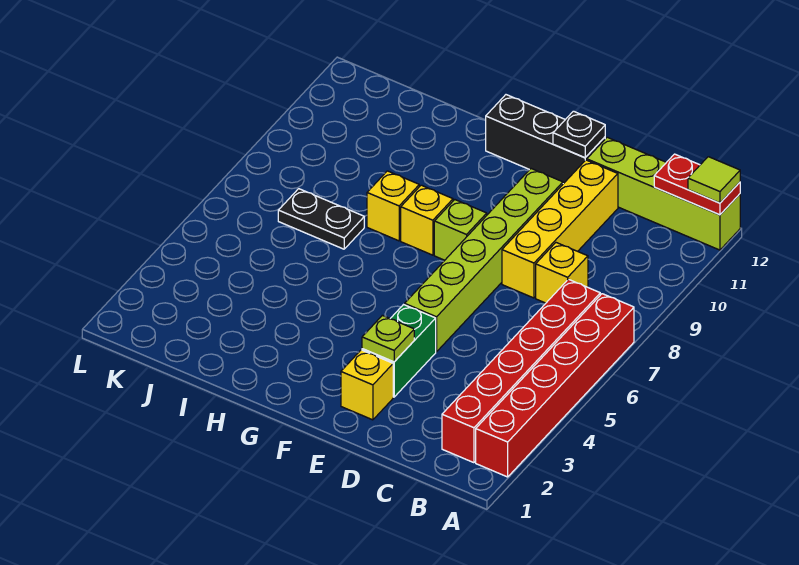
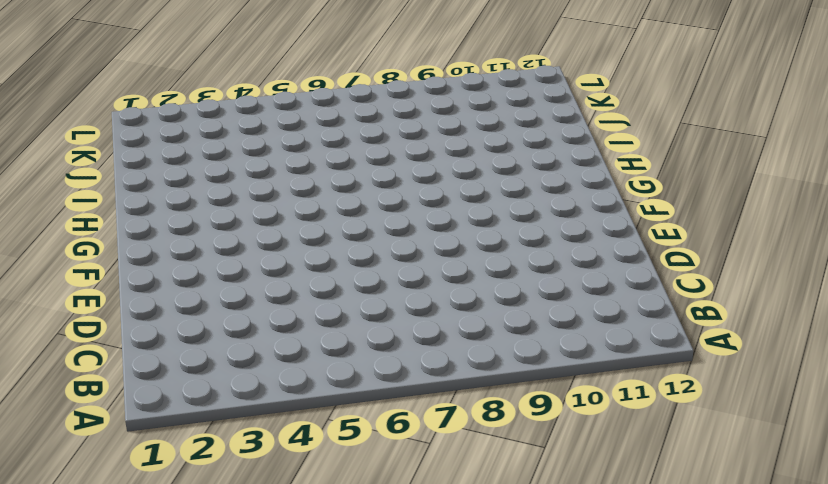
none -> red brick A2:A7 level 1
none -> lime brick A12:D12 level 1
none -> red brick B2:B7 level 1

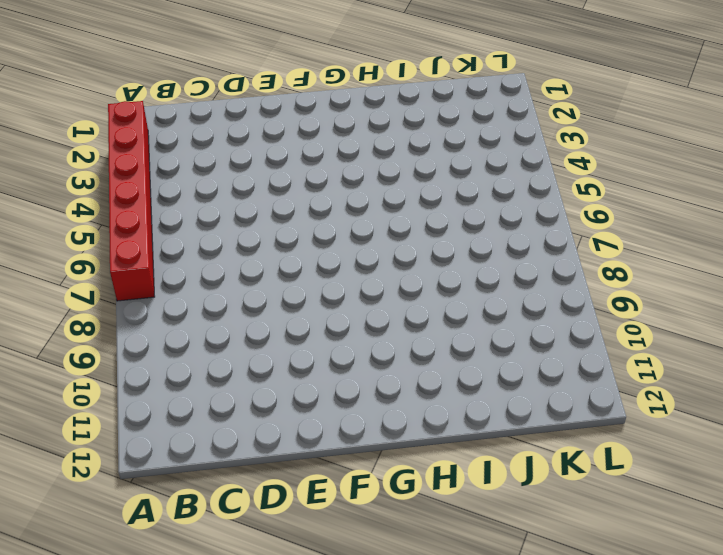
none -> lime brick A12:D12 level 1
none -> red brick B2:B7 level 1
none -> yellow brick C8 level 1

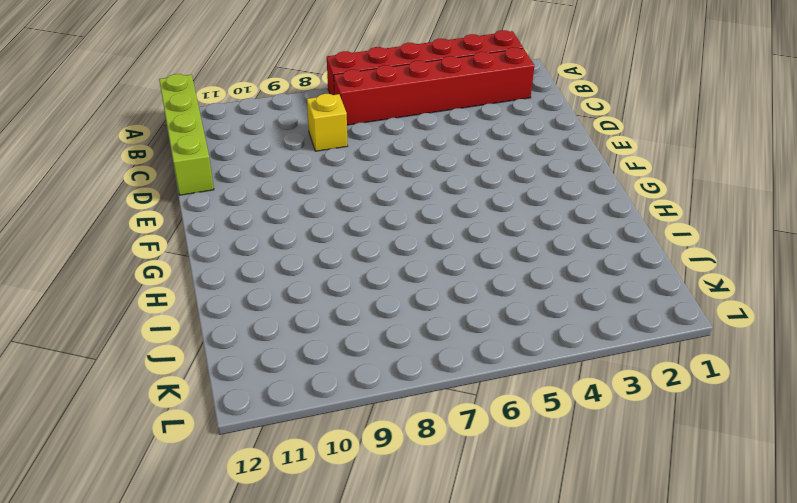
none -> yellow brick D8:D11 level 1
none -> yellow brick E2 level 1
none -> green brick E3:E4 level 1

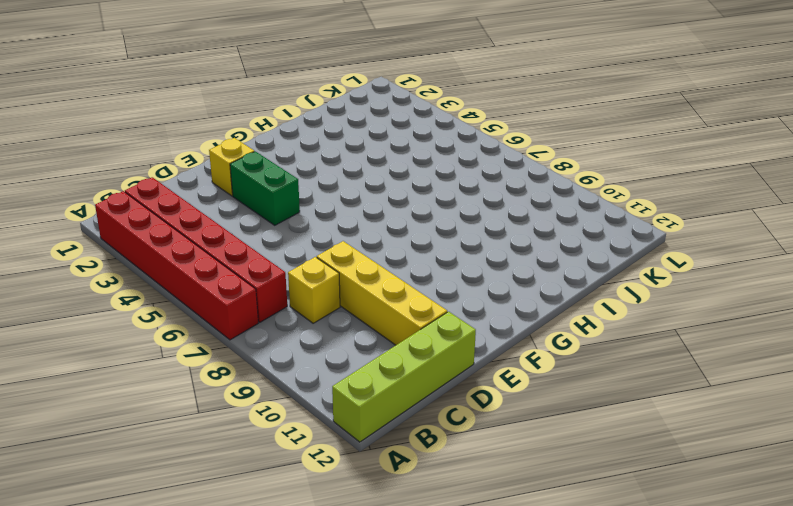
none -> lime brick E5:E10 level 1
none -> black brick E12:G12 level 1
none -> lime brick F8 level 1

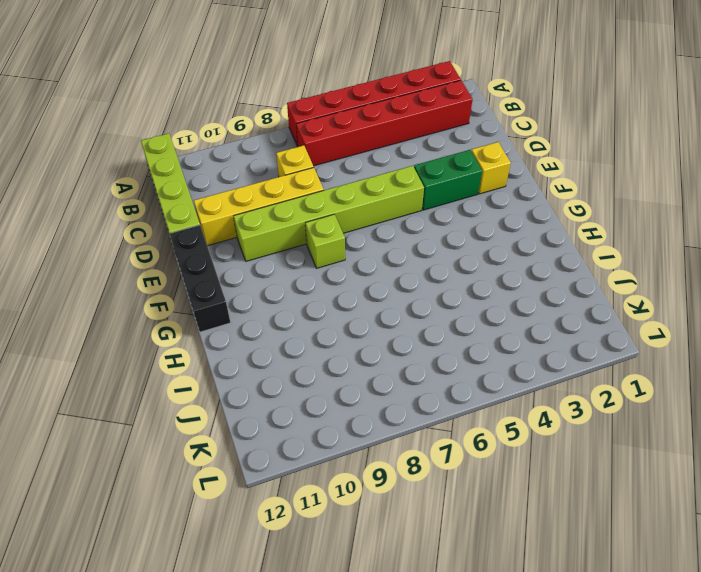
none -> yellow brick G8 level 1
none -> yellow brick H8 level 1
none -> black plate I7:J7 level 1

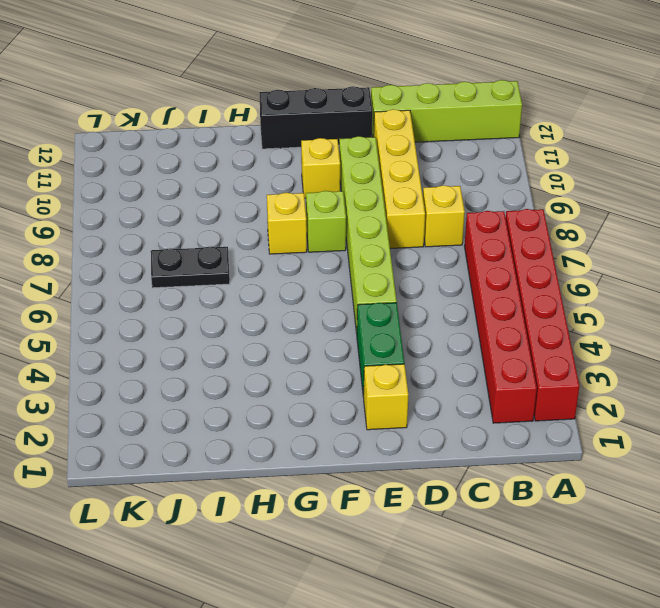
yellow brick F10 level 1 -> yellow brick H8 level 1
none -> red plate A12:B12 level 2
none -> lime plate E3 level 2
none -> black plate E12 level 2

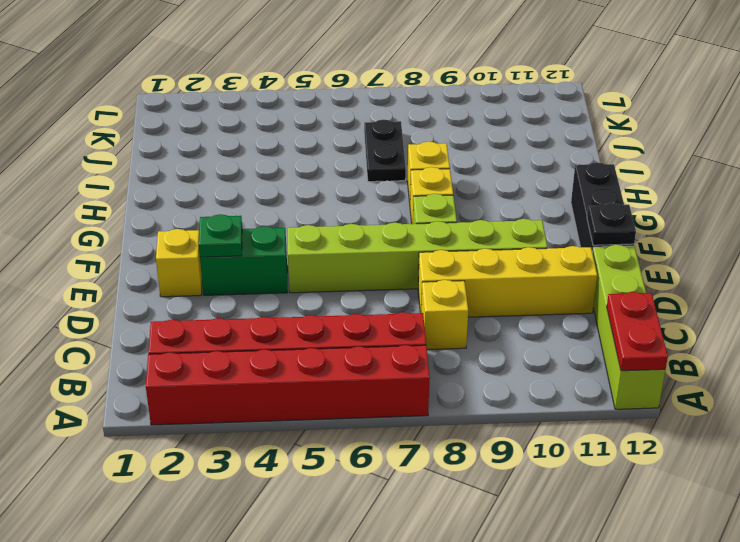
green plate E3 level 2 -> lime plate E3 level 2
none -> lime tile A12 level 3

